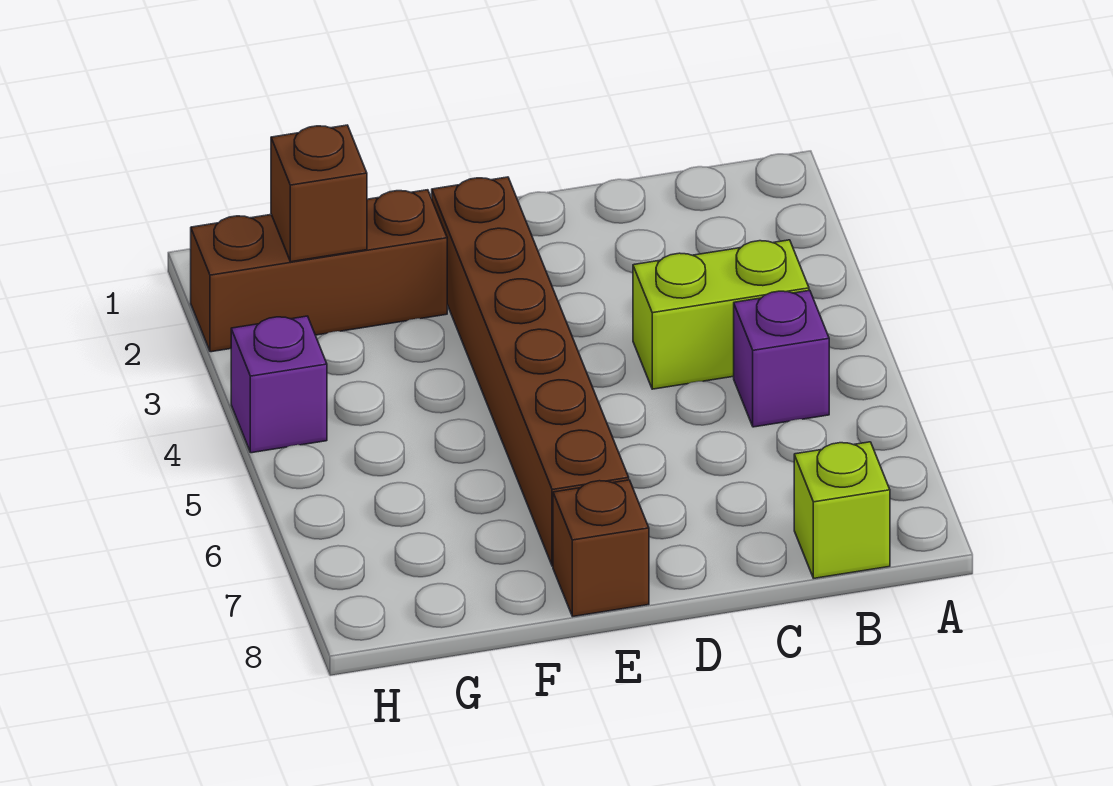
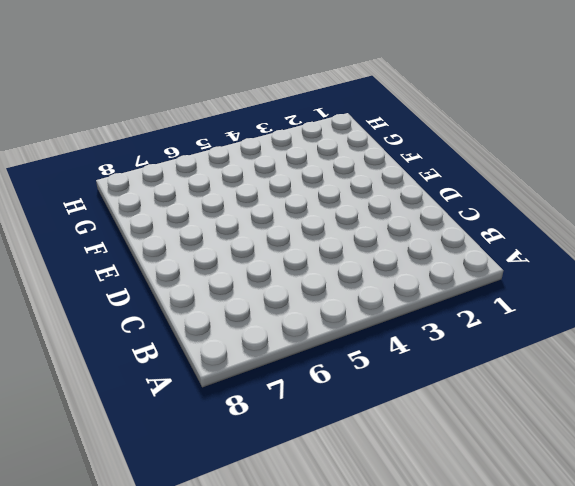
none -> lime brick B4:C4 level 1
none -> purple brick B5 level 1

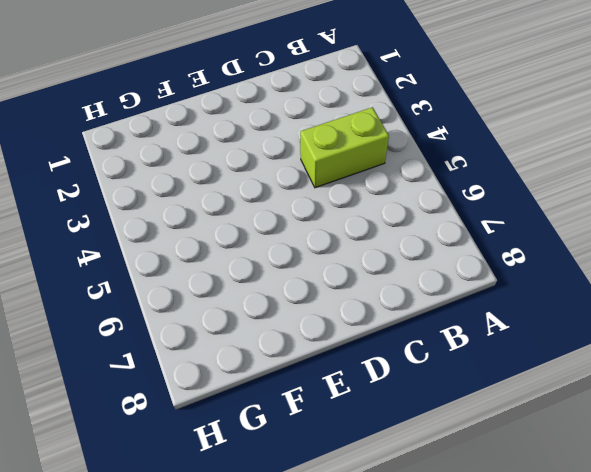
none -> purple brick B5 level 1
none -> lime brick B8 level 1

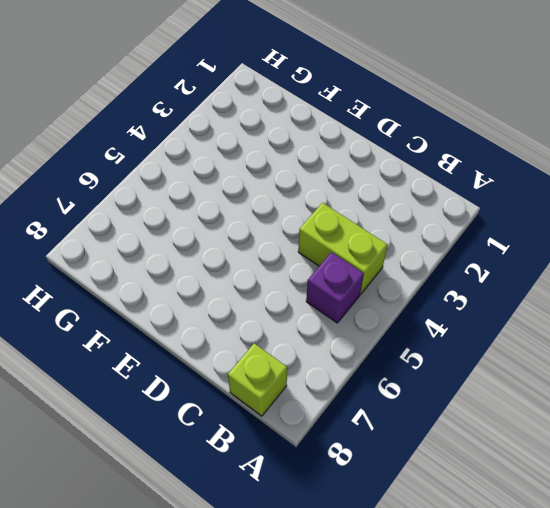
none -> brown brick E2:E7 level 1
none -> brown brick E8 level 1

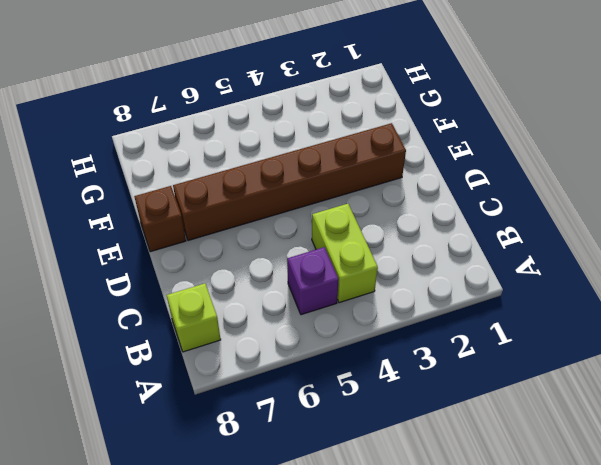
none -> brown brick F2:H2 level 1
none -> purple brick H4 level 1

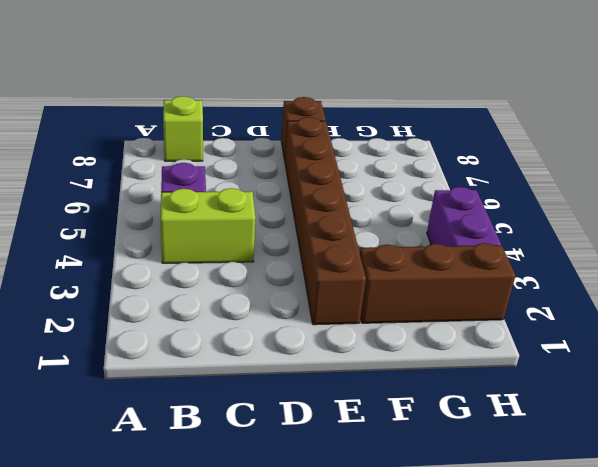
purple brick H3:H4 level 1 -> purple brick H4 level 1
none -> brown brick G2 level 2

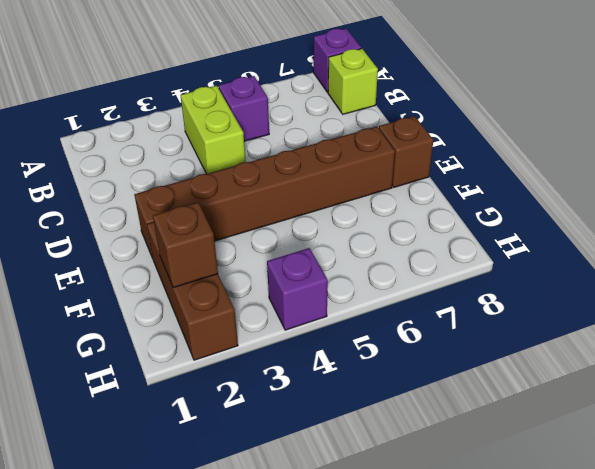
purple brick A8 level 1 -> none

